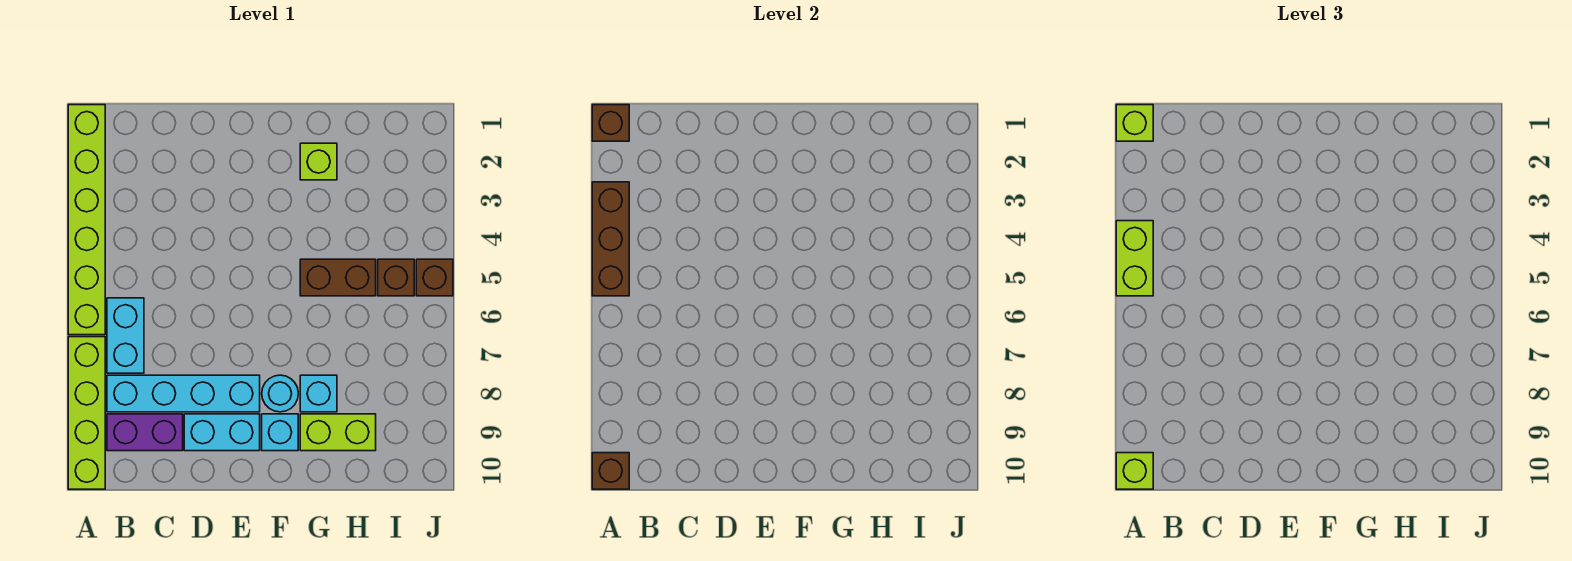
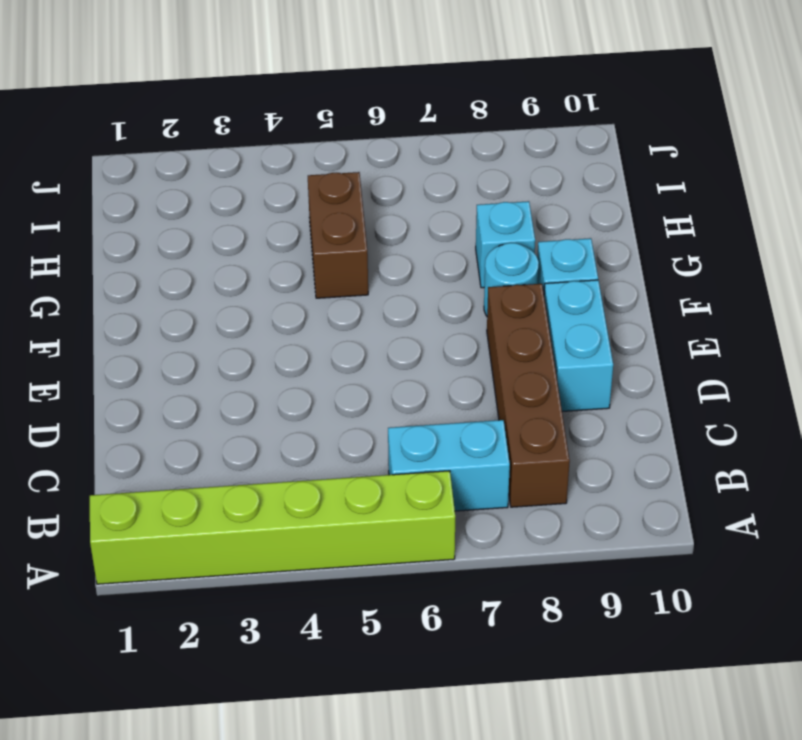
brown brick B8:E8 level 1 -> cyan brick B8:E8 level 1
none -> lime brick A7:A10 level 1
none -> purple brick B9:C9 level 1
none -> lime brick G2 level 1

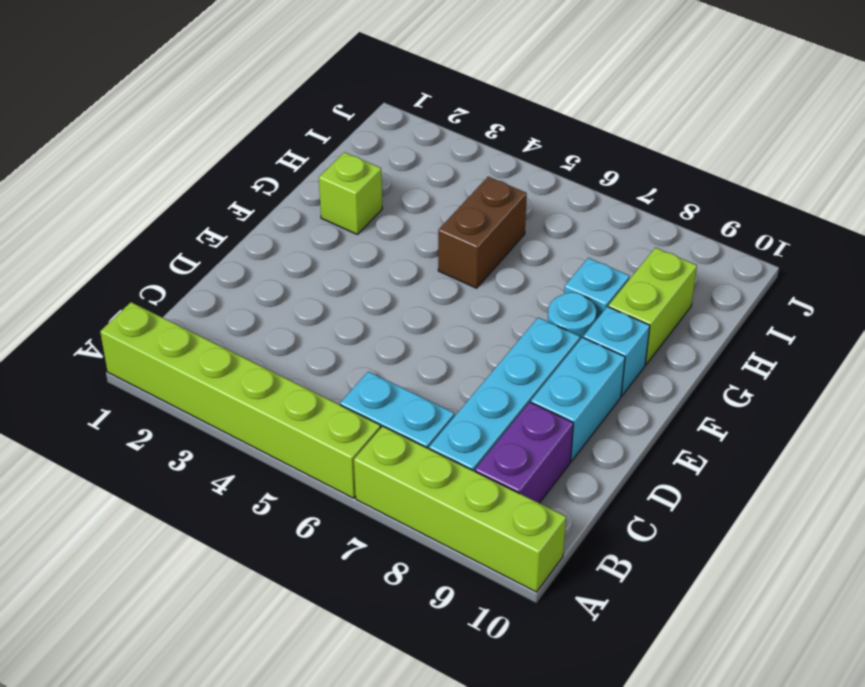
none -> brown brick I5 level 1
none -> brown brick J5 level 1
none -> brown brick A1 level 2

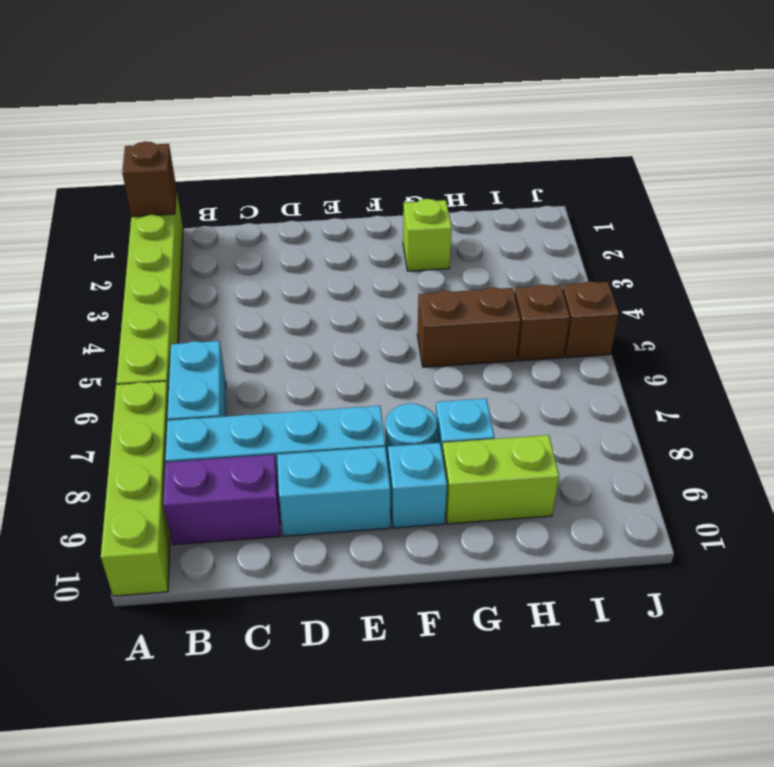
none -> brown brick A3:A5 level 2
none -> brown brick A10 level 2
none -> lime brick A1 level 3

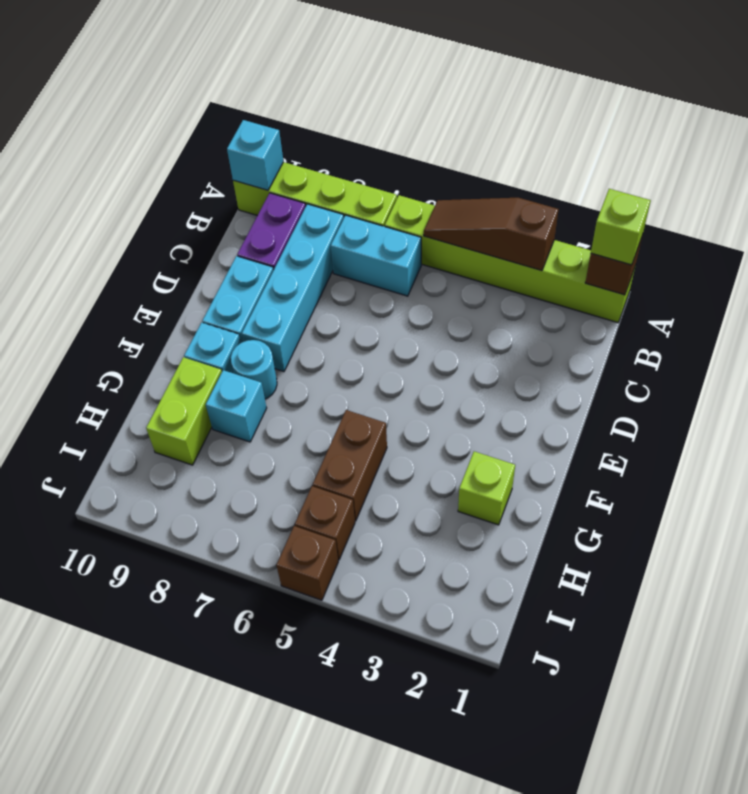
brown slope A3:A5 level 2 top 3 -> brown brick A3:A5 level 2
cyan brick A10 level 2 -> brown brick A10 level 2
none -> lime brick A4:A5 level 3
none -> lime brick A10 level 3

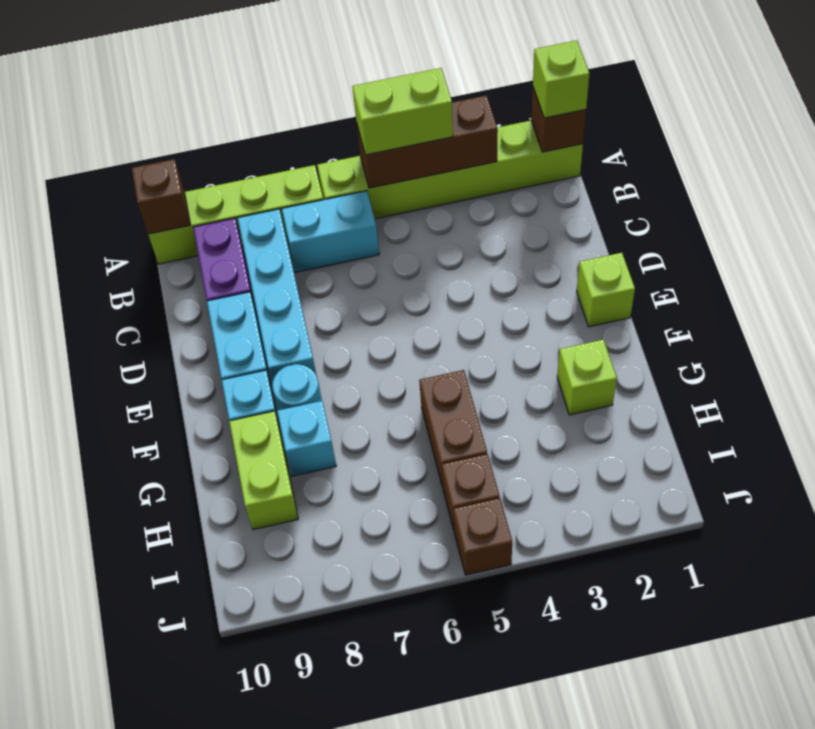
lime brick E1 level 1 -> lime brick A10 level 3

